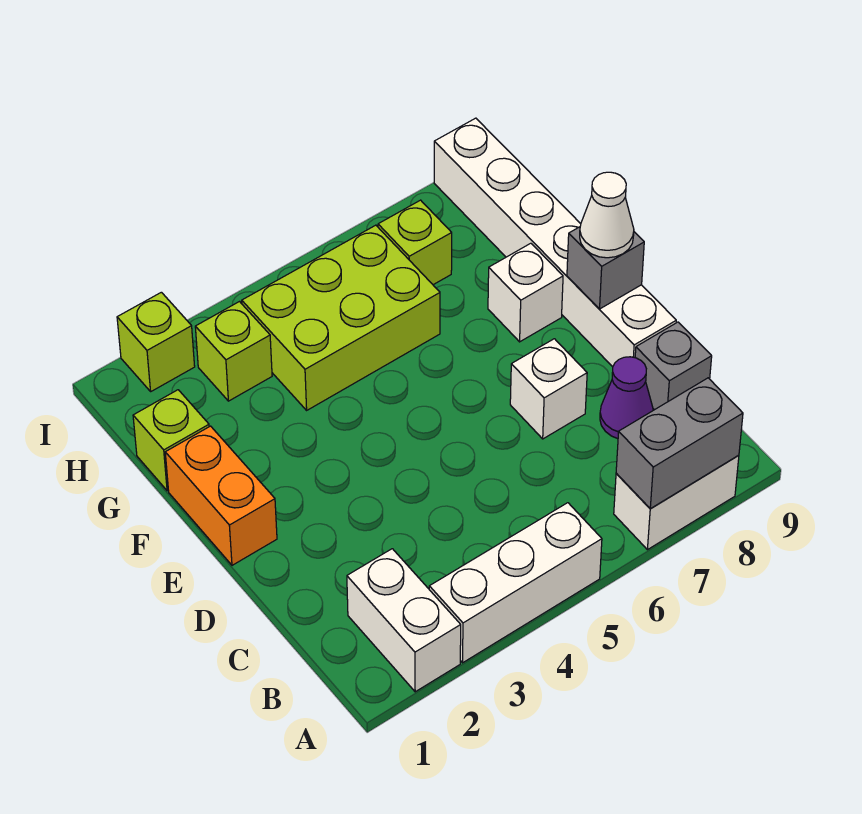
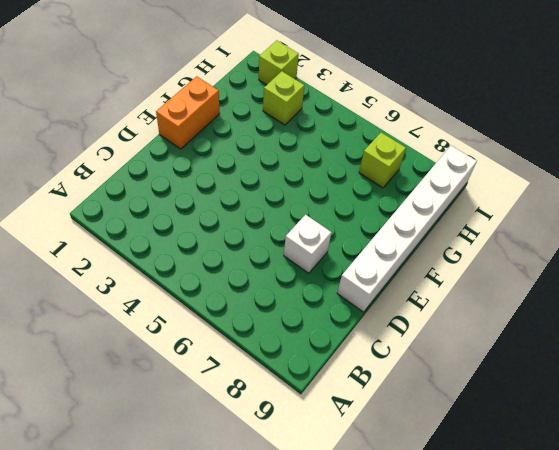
none -> white brick A2:B2 level 1
none -> white brick A3:A5 level 1
none -> white brick A7:A8 level 1

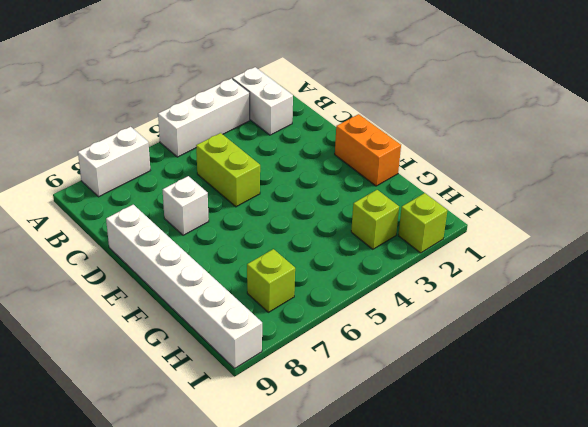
lime brick C5:D5 level 1 -> none
none -> purple cone C8 level 1
none -> grey brick C9 level 1
none -> white brick F8 level 1

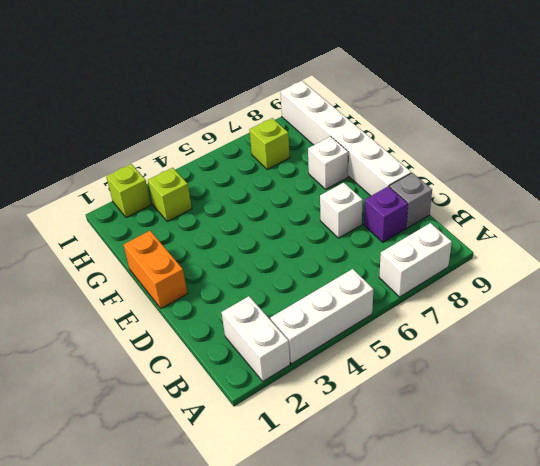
purple brick C8 level 1 -> purple cone C8 level 1
none -> lime brick G1 level 1
none -> lime brick G4:H6 level 1
none -> grey brick A7:A8 level 2

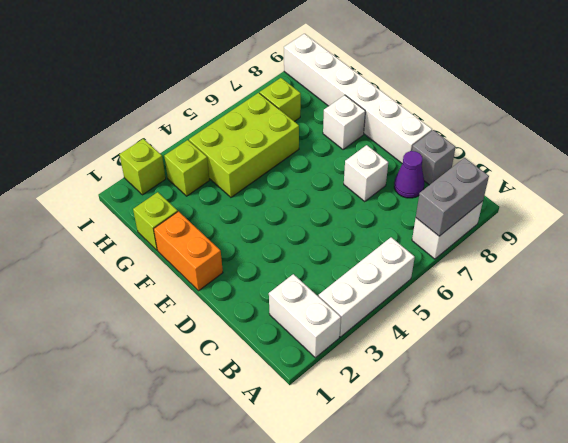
none -> grey brick E9 level 2
none -> white cone E9 level 3

